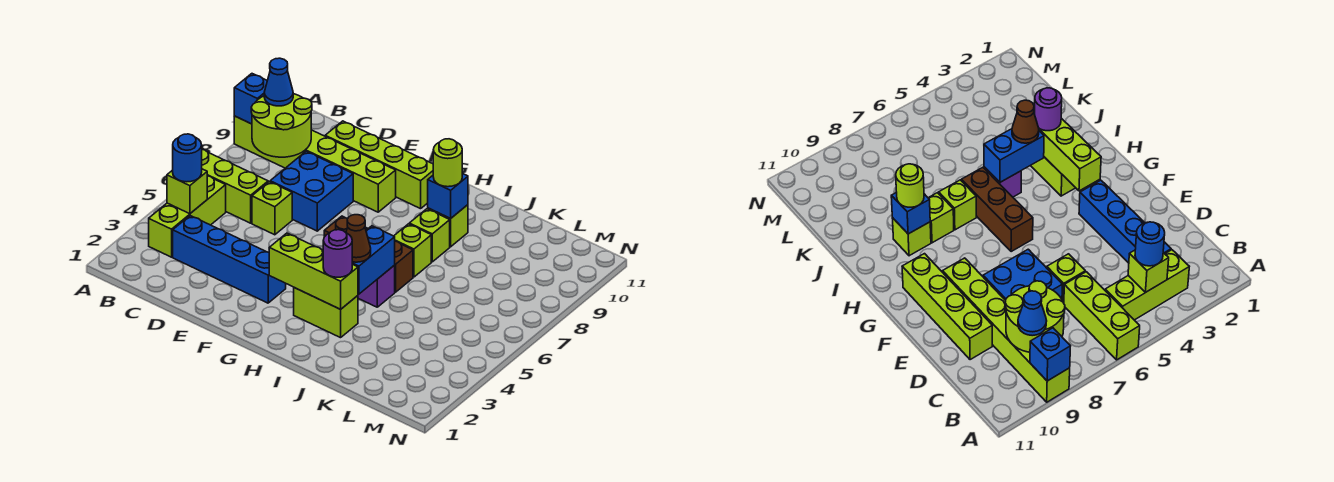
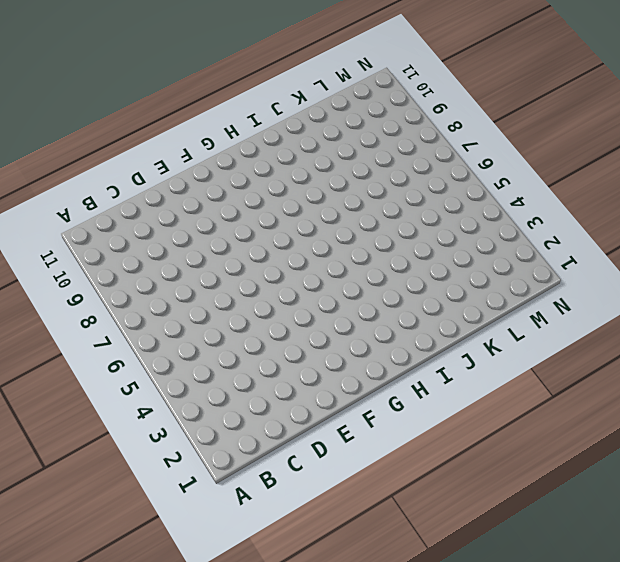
none -> lime brick A6:C6 level 1
none -> lime brick A9:F9 level 1
none -> lime brick B3:B5 level 1

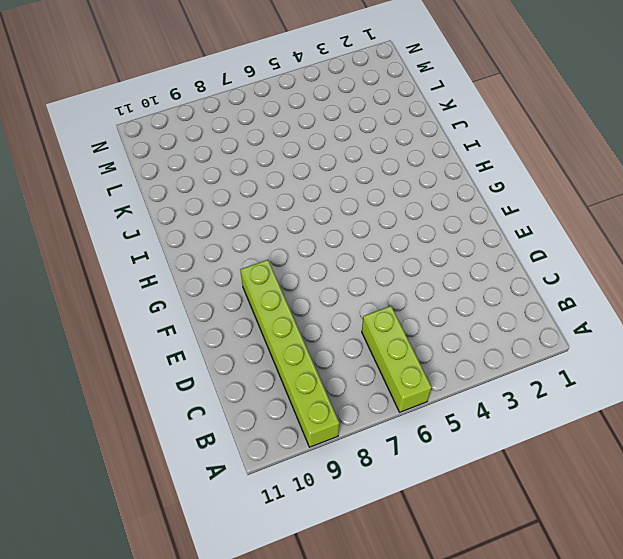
none -> lime brick B3:B5 level 1
none -> blue brick C3:F3 level 1
none -> lime brick D6 level 1

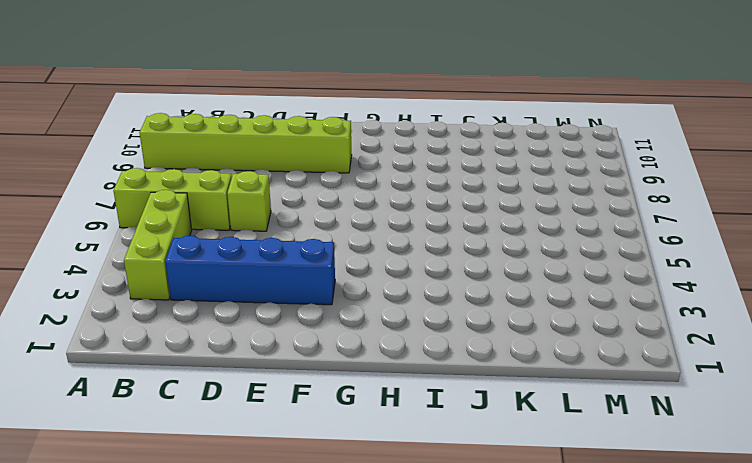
none -> blue brick D7:E8 level 1
none -> lime brick D10:G10 level 1
none -> brown brick G6:I6 level 1

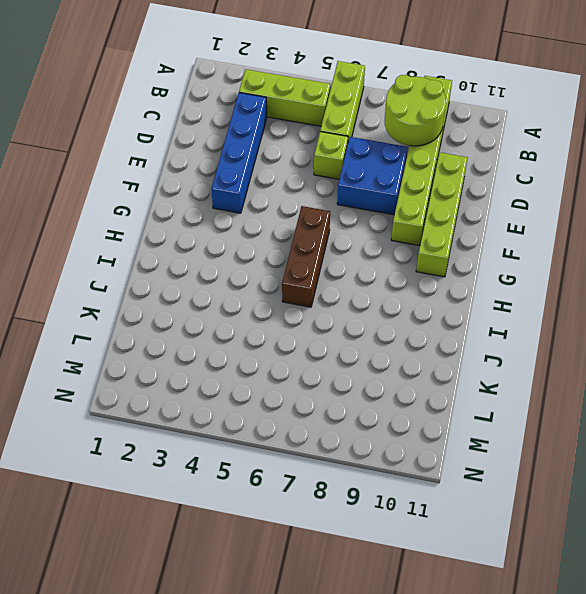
none -> lime brick H3:I3 level 1
none -> purple brick I5 level 1
none -> lime brick I7 level 1

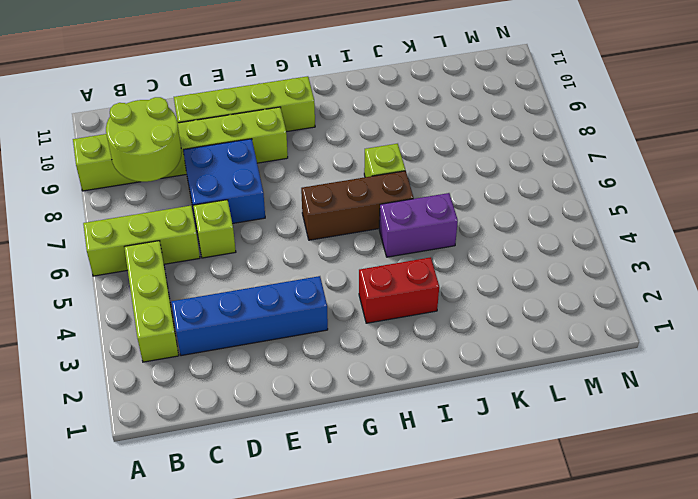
red brick H3:I3 level 1 -> lime brick H3:I3 level 1
purple brick I5:J5 level 1 -> purple brick I5 level 1
none -> lime brick I8 level 1
none -> lime brick I9 level 1
none -> blue brick A9 level 2

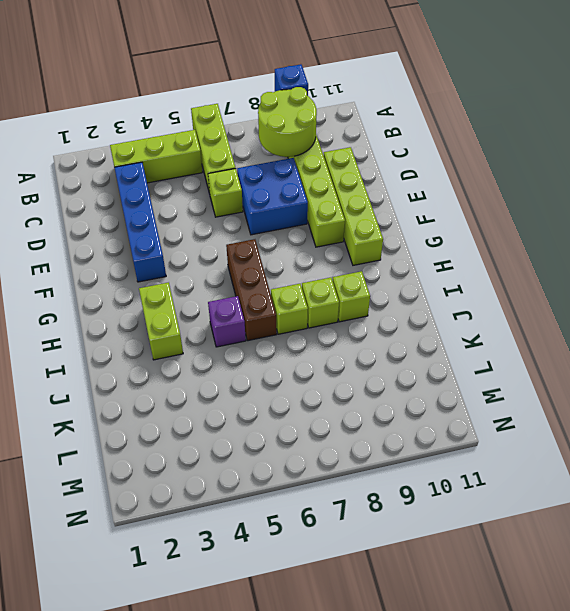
none -> lime brick B4 level 2
none -> lime brick G3:I3 level 2
none -> blue brick I4:I5 level 2

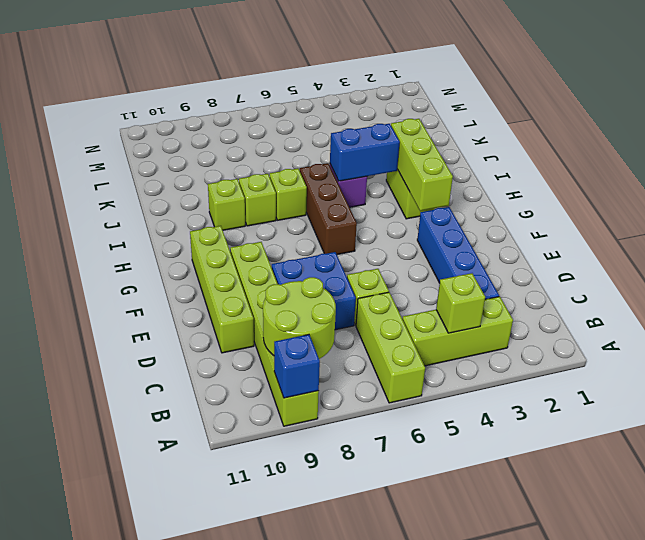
none -> blue brick I9 level 2
none -> blue round brick B4 level 3
none -> blue cone B9 level 3

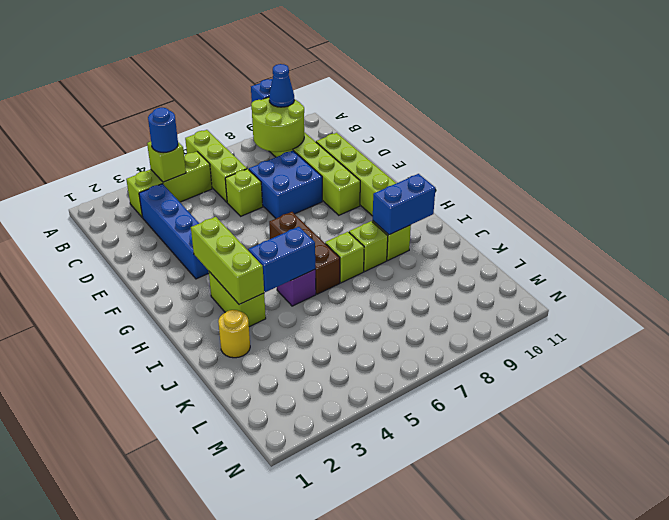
blue brick I9:I10 level 2 -> blue brick I9 level 2
yellow round brick J2 level 1 -> none
none -> purple round brick I3 level 3
none -> brown cone I4 level 3
none -> lime round brick I9 level 3

